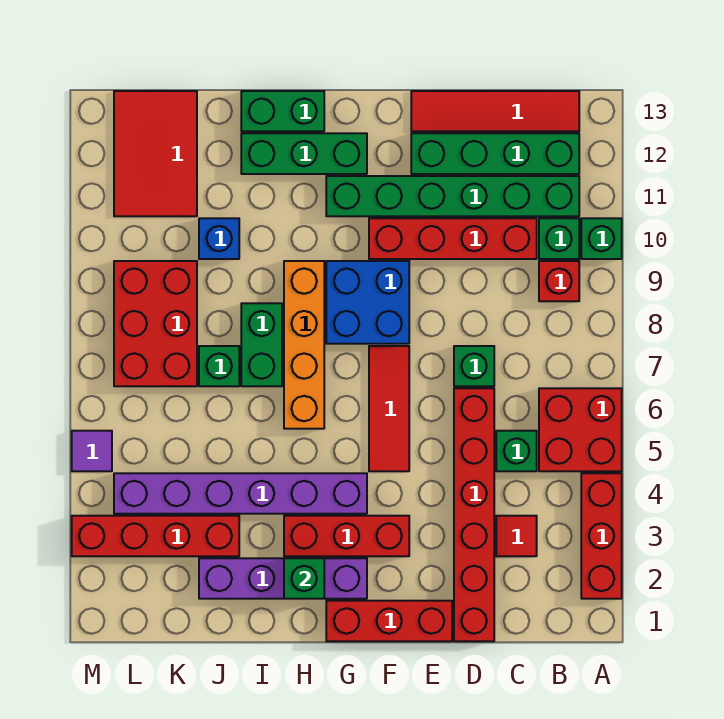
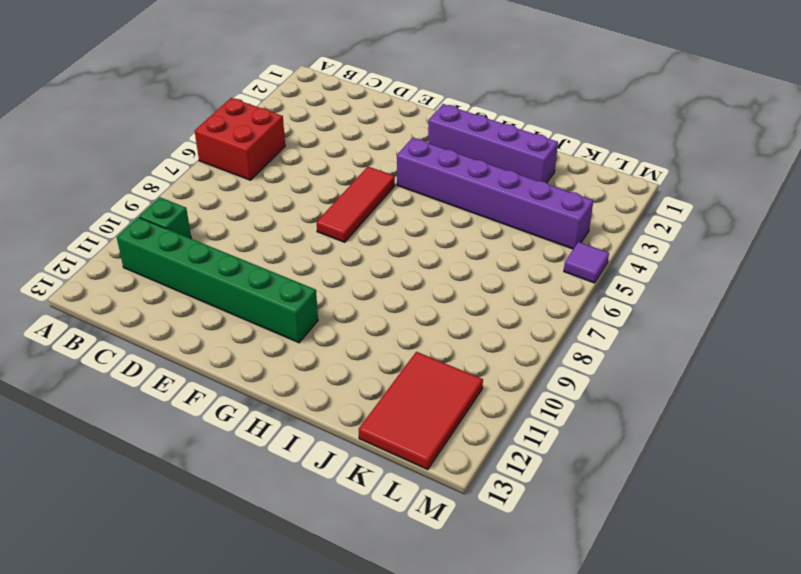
none -> red brick A2:A4 level 1
none -> green brick A10 level 1
none -> red brick B9 level 1
none -> green brick B12:E12 level 1

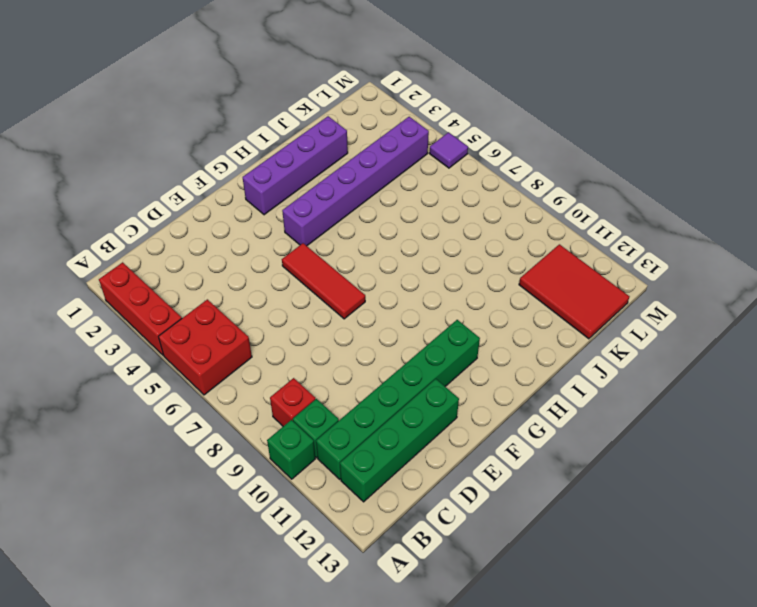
none -> red tile B13:E13 level 1
none -> red tile C3 level 1
none -> green brick C5 level 1
none -> red brick C10:F10 level 1

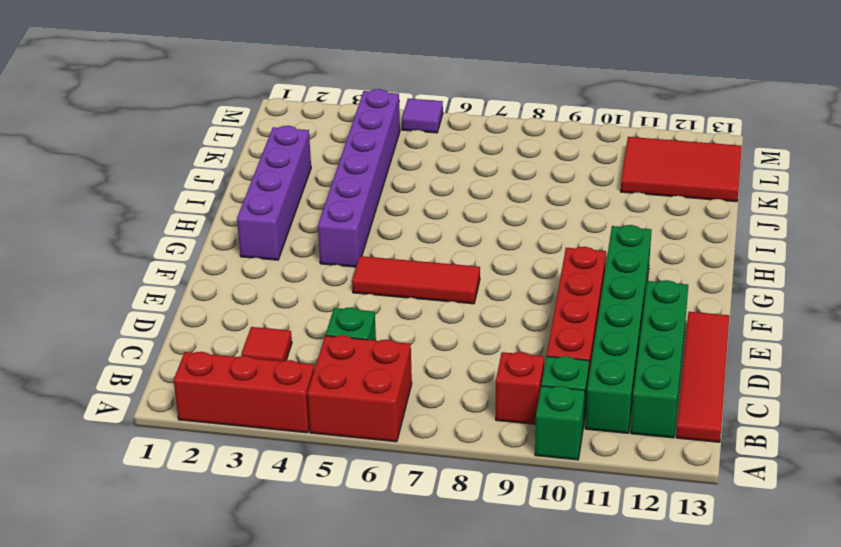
none -> red brick D1:D6 level 1
none -> green brick D7 level 1
none -> red brick E1:G1 level 1
none -> red brick F3:H3 level 1

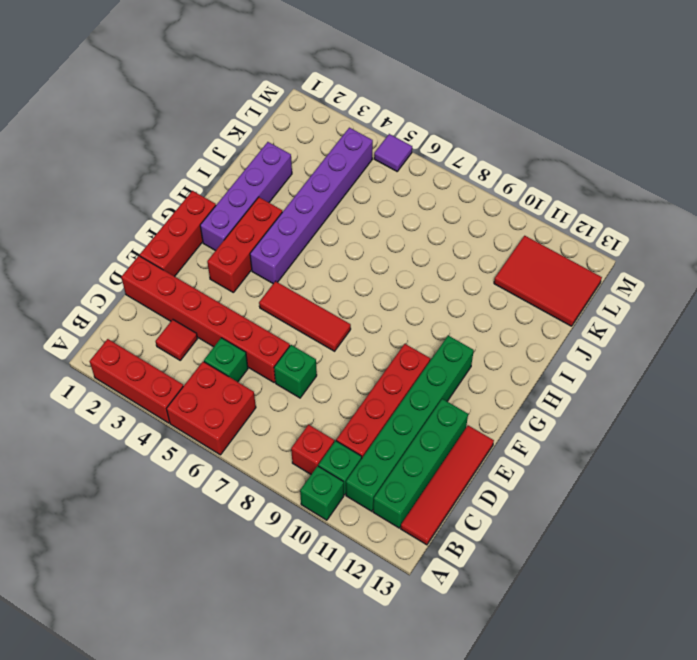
none -> blue brick F8:G9 level 1
none -> green brick G12:I12 level 1
none -> orange brick H6:H9 level 1
none -> green brick H13:I13 level 1

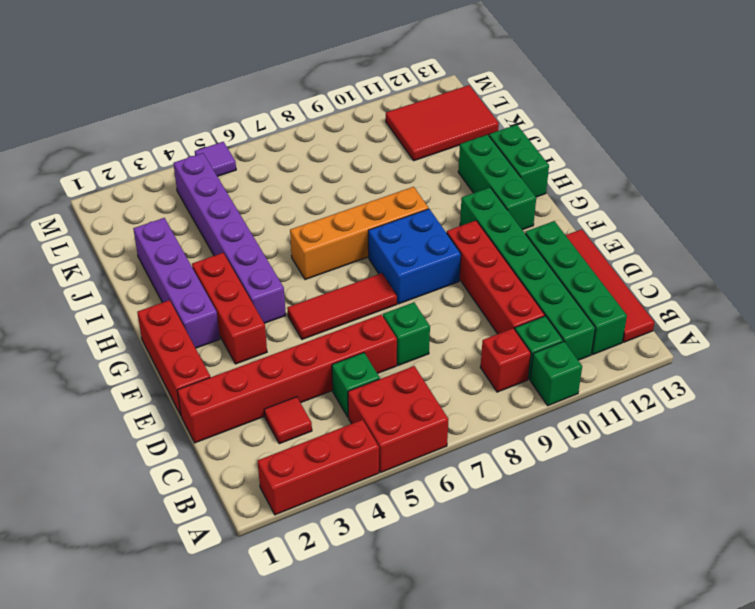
none -> green brick I7:I8 level 1
none -> red brick J3:M3 level 1
none -> green brick J7 level 1
none -> blue brick J10 level 1

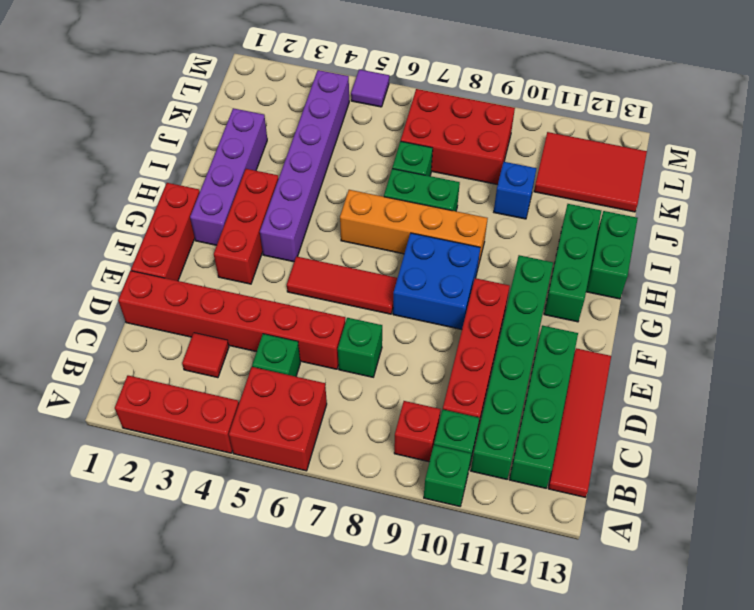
none -> red brick J3:M3 level 1
none -> green brick H2 level 2

